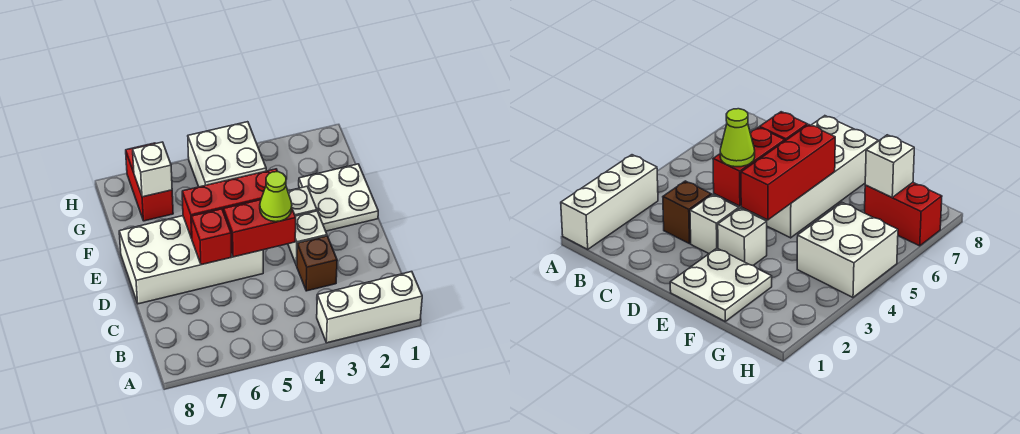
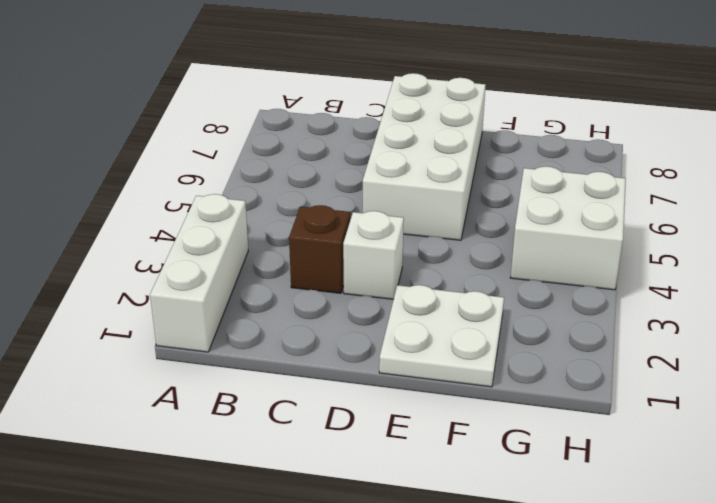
none -> white brick E3 level 1
none -> red brick G7:H7 level 1
none -> red brick D4:D5 level 2

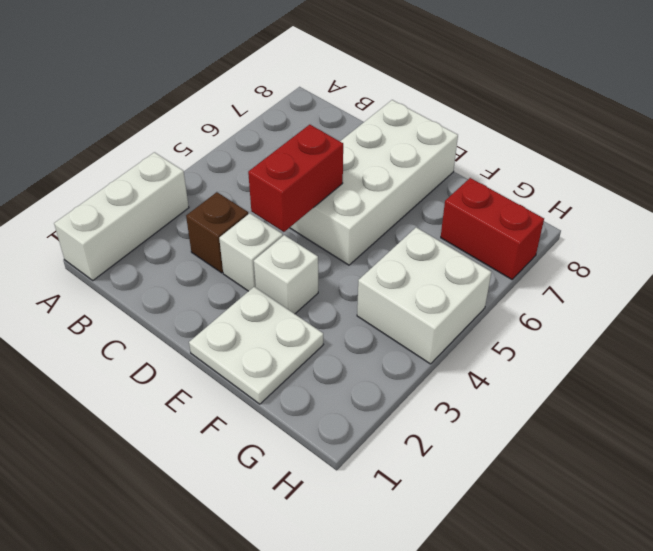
none -> red brick D6 level 2
none -> red brick E4:E6 level 2
none -> white brick G7 level 2

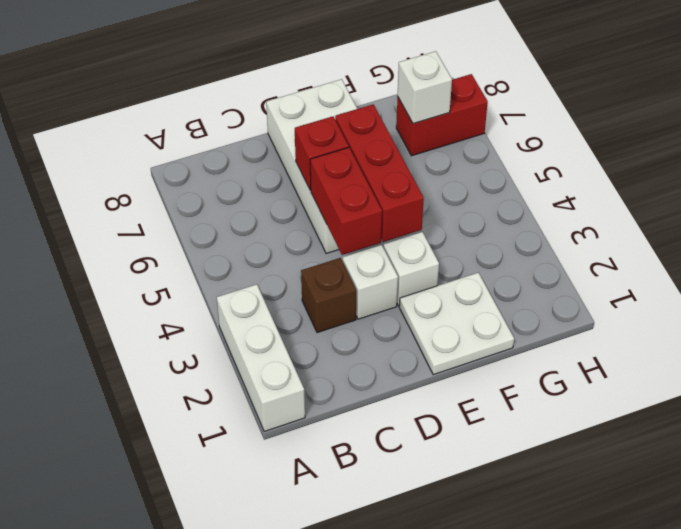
none -> white brick G4:H5 level 1
none -> lime cone D4 level 3

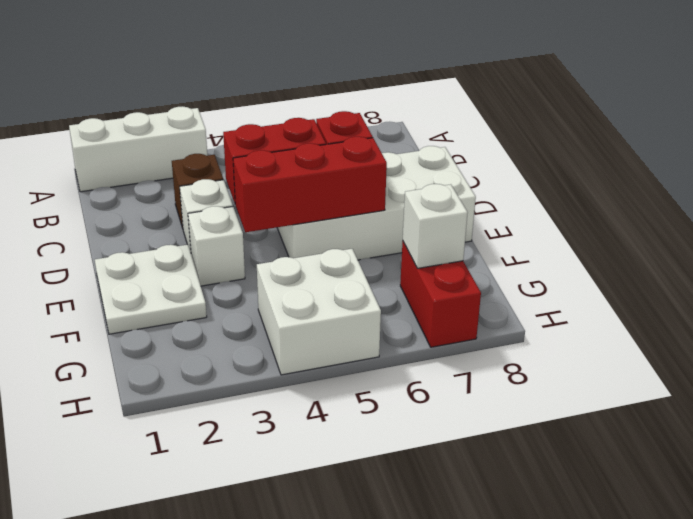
none -> lime cone D4 level 3

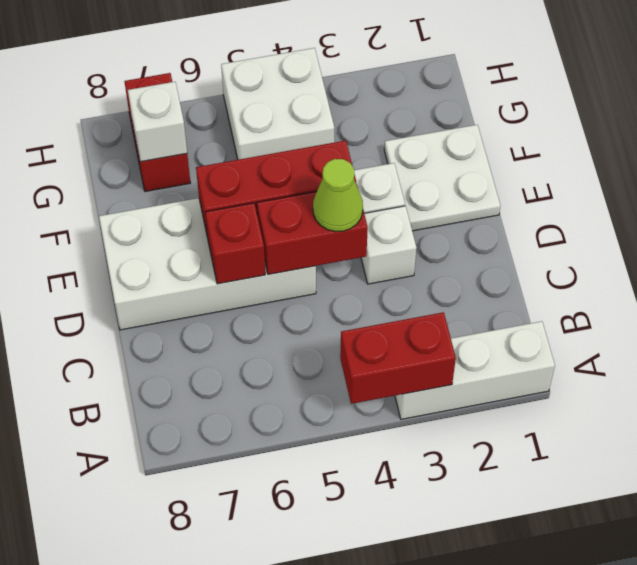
red brick A3:A4 level 2 -> none
none -> brown brick C3 level 1

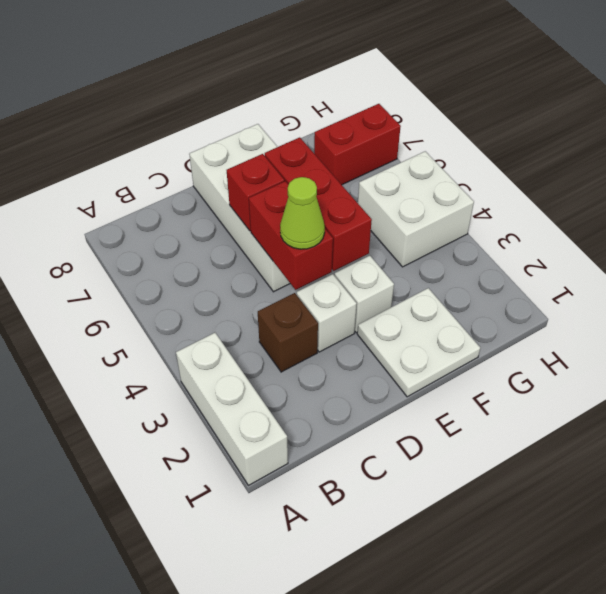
none -> white brick G7 level 2

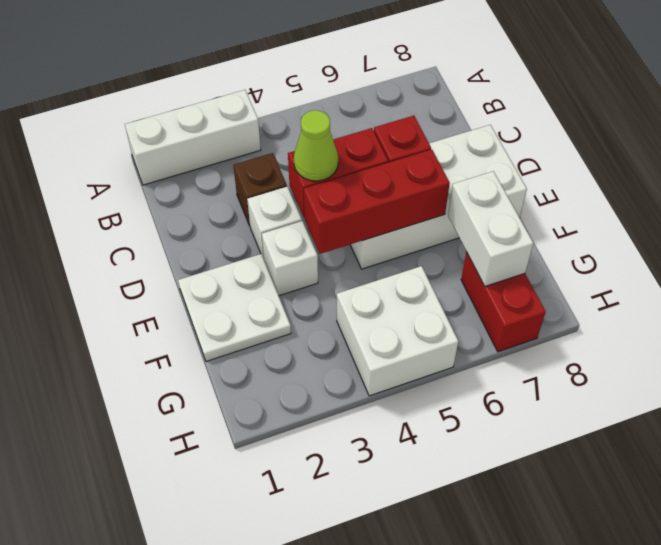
white brick F7:G7 level 2 -> white brick G7 level 2

